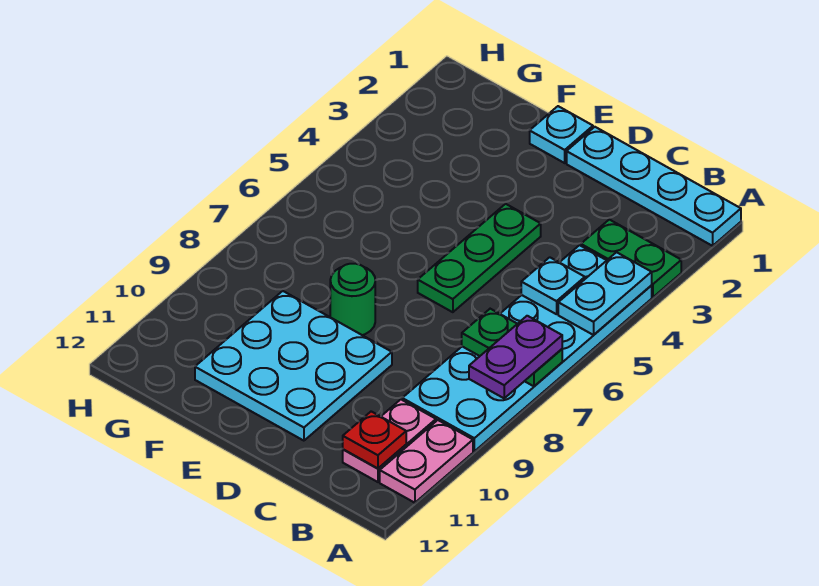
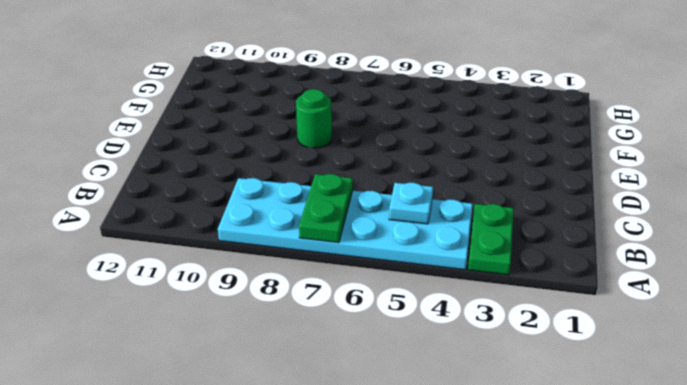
none -> cyan plate A1:D1 level 1
none -> pink plate A10:A11 level 1
none -> pink plate B10:B11 level 1

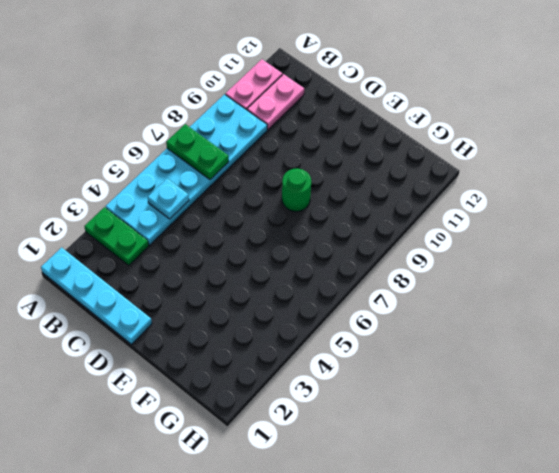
none -> green plate D4:D6 level 1
none -> cyan plate D9:F11 level 1
none -> cyan plate E1 level 1

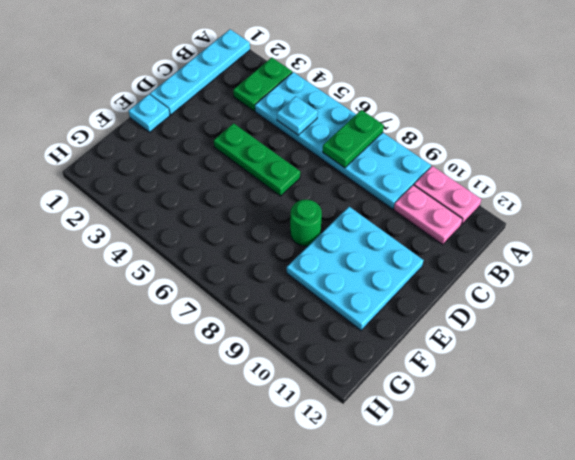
none -> cyan plate A4:A5 level 2
none -> red plate B11 level 2
none -> purple plate A7:A8 level 3

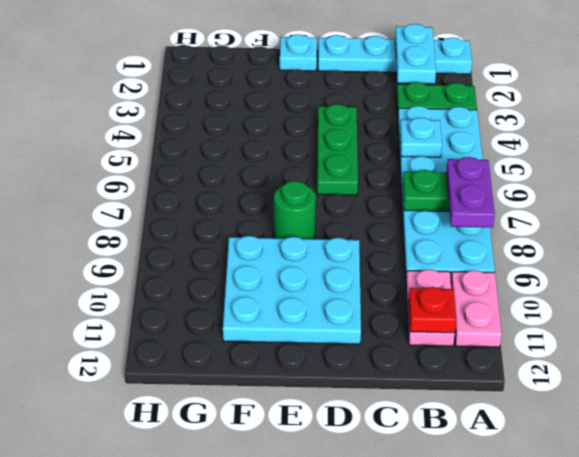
cyan plate B1:B2 level 2 -> cyan plate A4:A5 level 2

